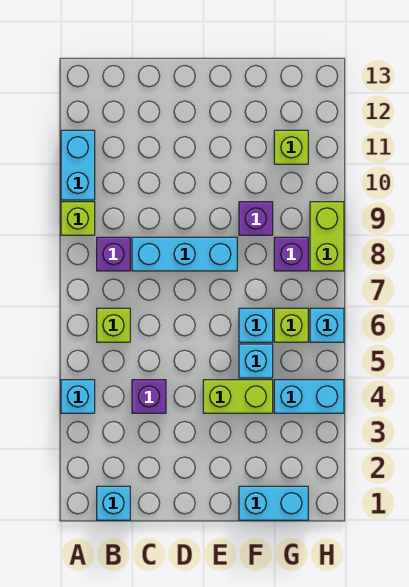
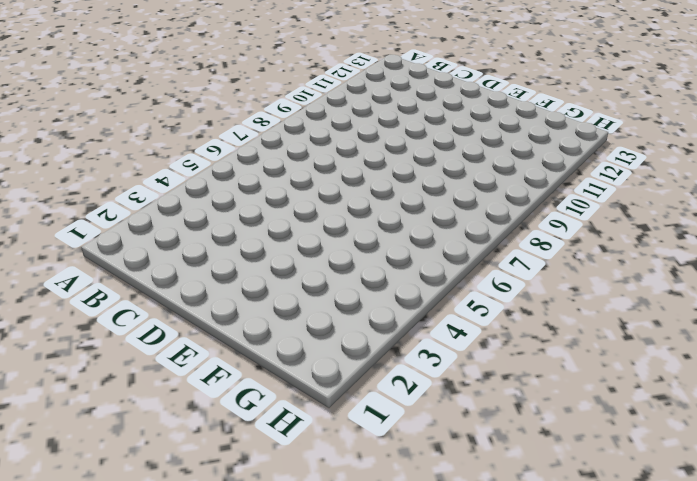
none -> cyan brick A4 level 1
none -> lime brick A9 level 1
none -> cyan brick A10:A11 level 1

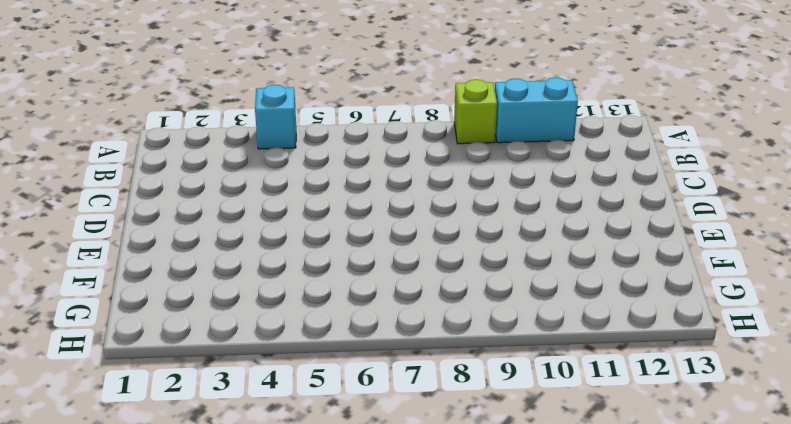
none -> cyan brick B1 level 1
none -> lime brick B6 level 1
none -> purple brick B8 level 1

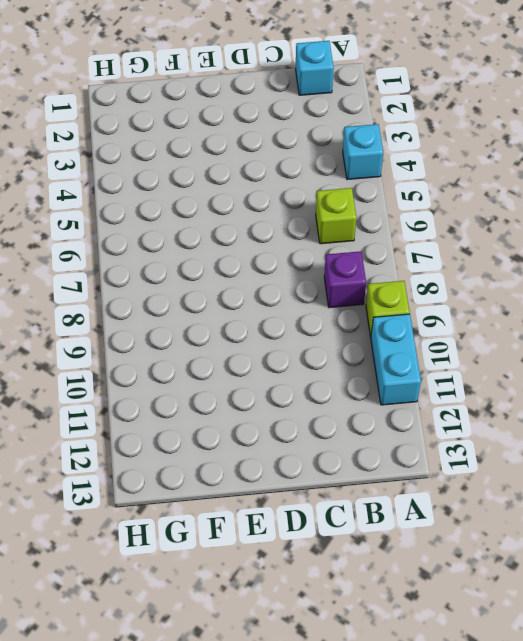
none -> purple brick C4 level 1
none -> cyan brick C8:E8 level 1
none -> lime brick E4:F4 level 1

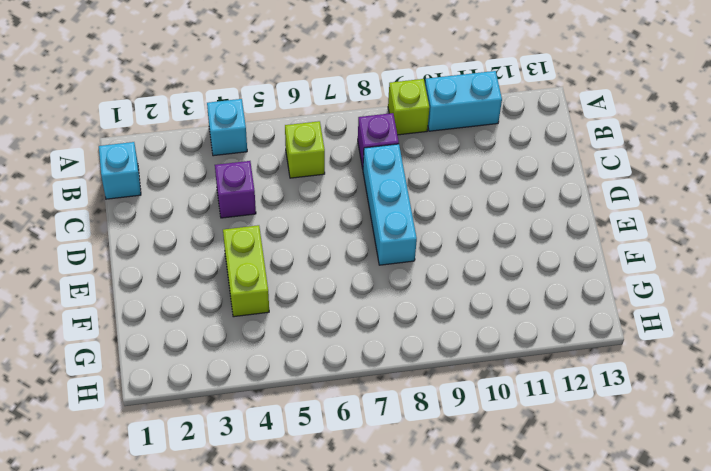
none -> cyan brick F1:G1 level 1
none -> cyan brick F5 level 1
none -> cyan brick F6 level 1

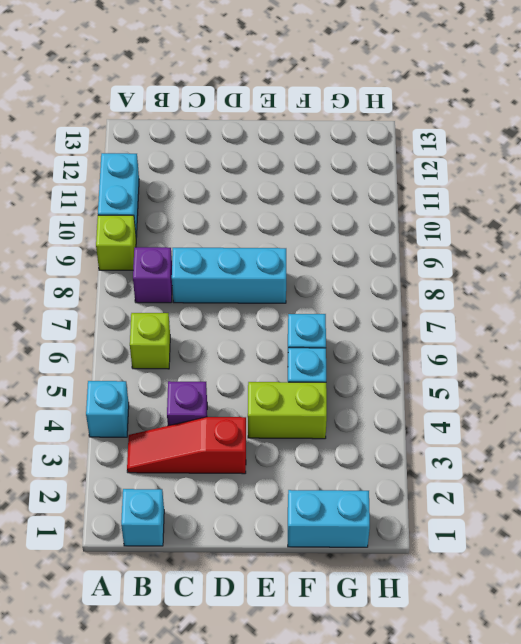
red slope B3:D3 level 1 top D -> none
none -> purple brick F9 level 1
none -> cyan brick G4:H4 level 1
none -> lime brick G6 level 1

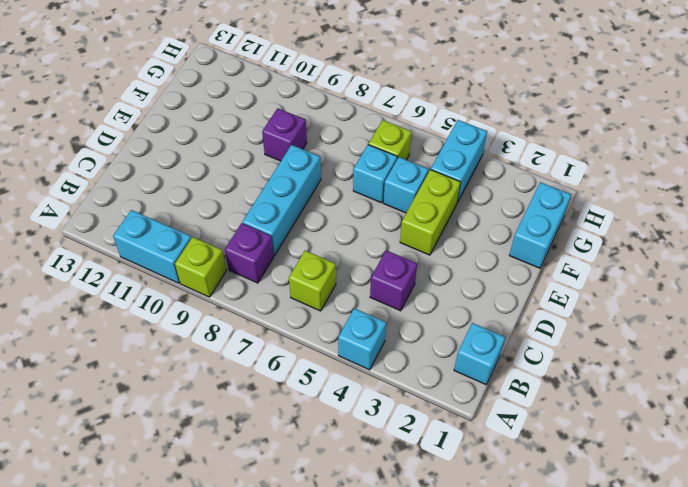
none -> purple brick G8 level 1
none -> lime brick G11 level 1
none -> cyan brick H6 level 1

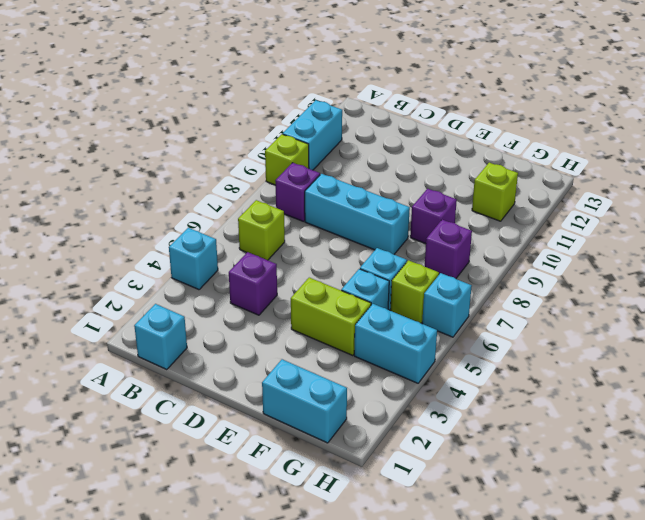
none -> lime brick H8:H9 level 1

